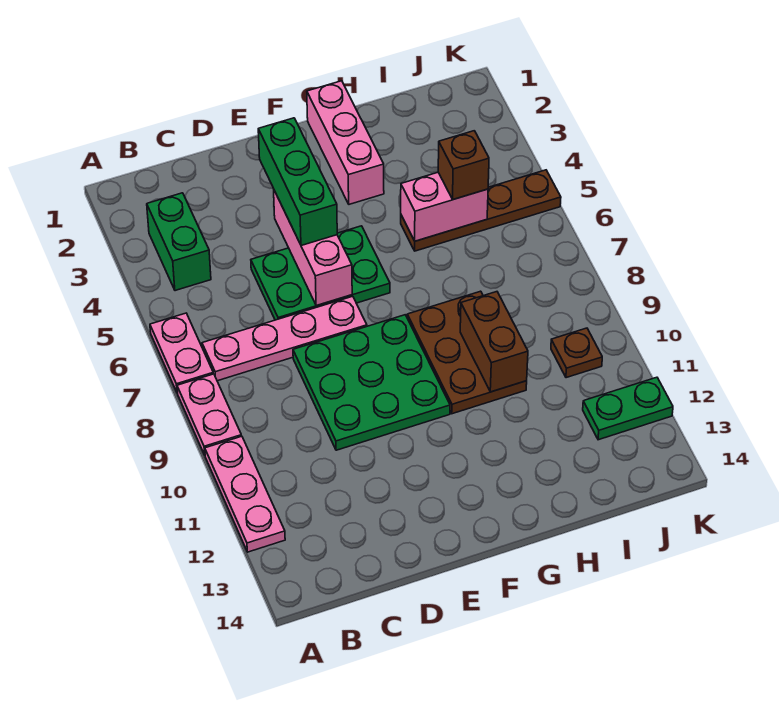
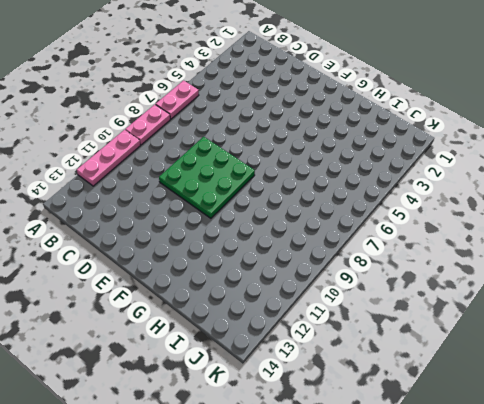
none -> green brick B3:B4 level 1
none -> pink plate B7:E7 level 1
none -> green plate D5:F6 level 1

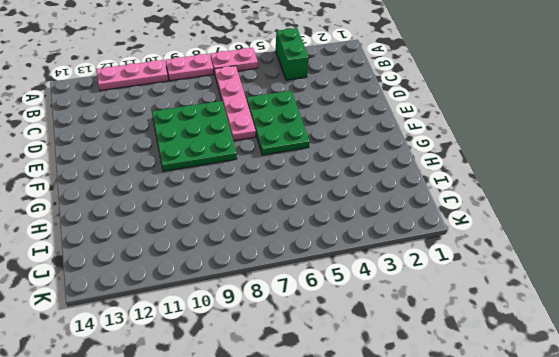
green brick A4:B4 level 1 -> green brick B3:B4 level 1
none -> pink brick G1:G3 level 1
none -> brown plate G8:H10 level 1
none -> brown plate H5:K5 level 1

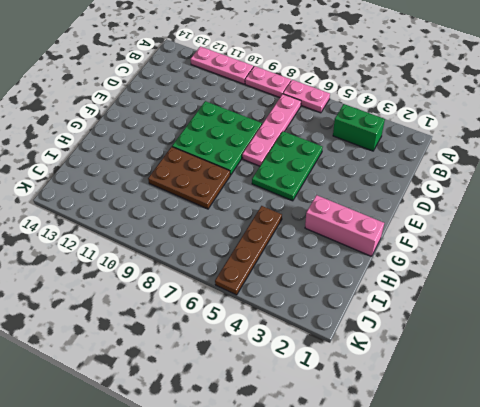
none -> brown plate J10 level 1
none -> green plate J12:K12 level 1
none -> pink brick E4:E6 level 2

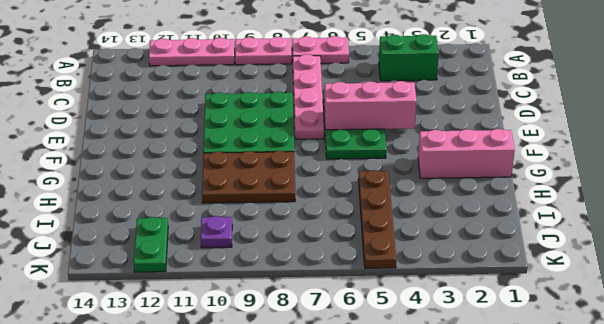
purple plate J10 level 1 -> brown plate J10 level 1
none -> pink brick H5:I5 level 2
none -> brown brick H9:H10 level 2
none -> green brick E3:E5 level 3

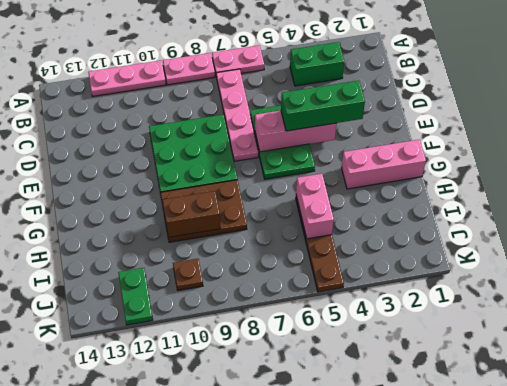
none -> brown brick I5 level 3

